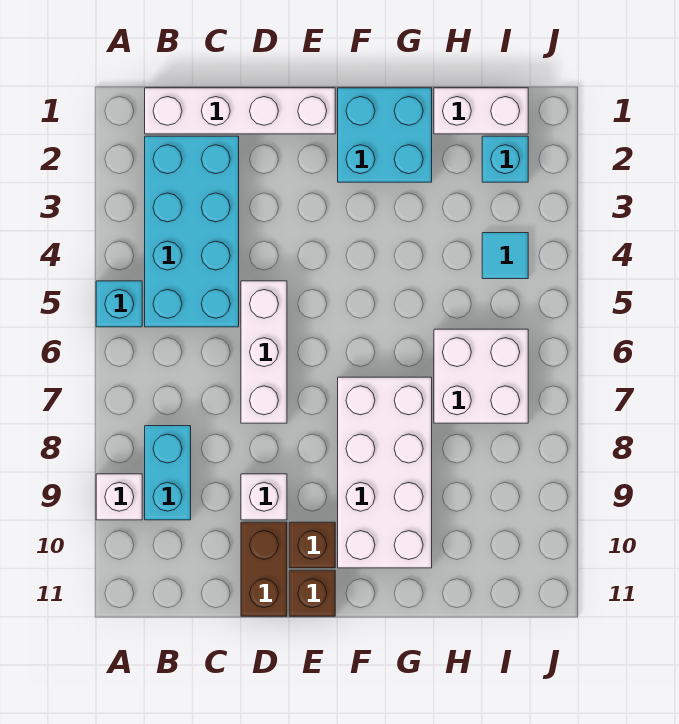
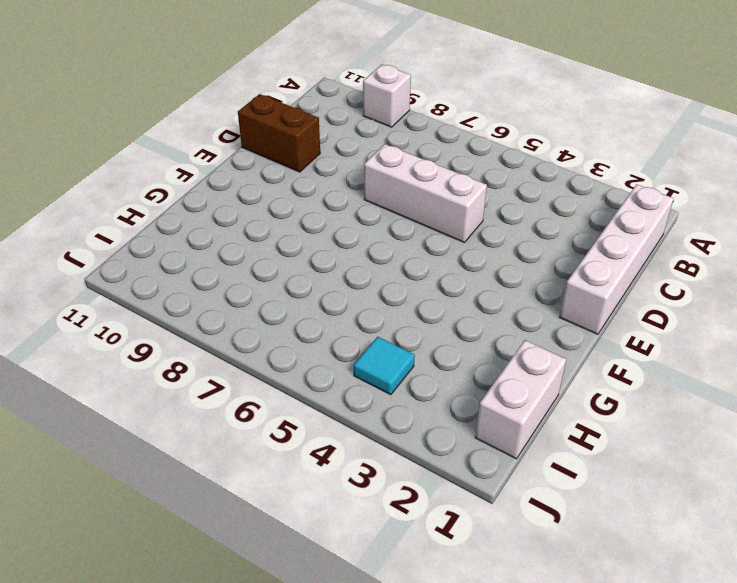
none -> cyan brick A5 level 1
none -> cyan brick B2:C5 level 1
none -> cyan brick B8:B9 level 1

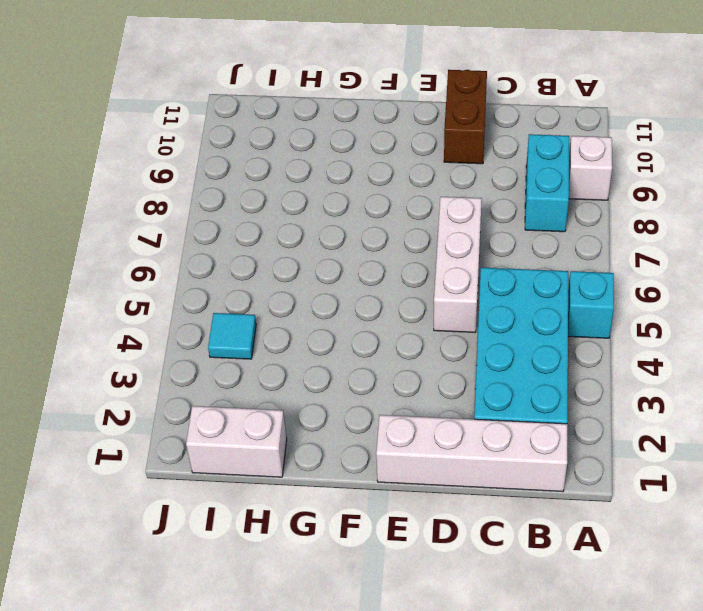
none -> white brick D9 level 1
none -> brown brick E10 level 1
none -> brown brick E11 level 1

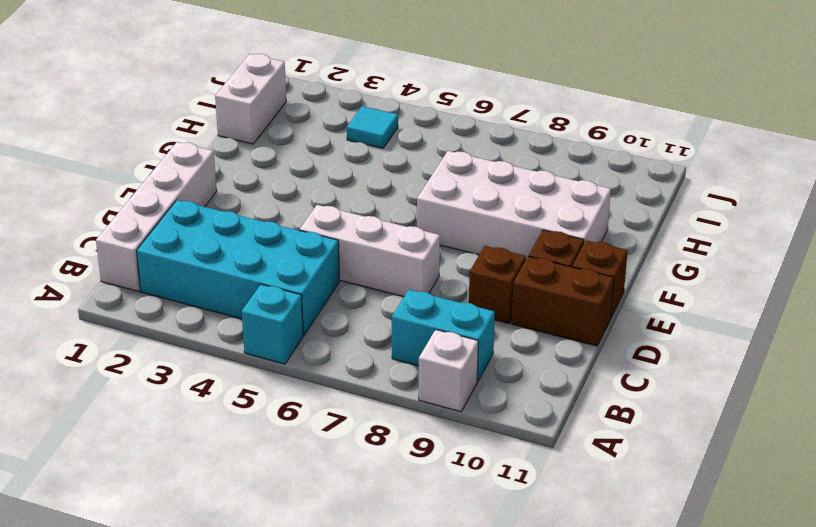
brown brick D9 level 1 -> white brick D9 level 1
none -> cyan brick F1:G2 level 1
none -> white brick H6:I7 level 1
none -> cyan brick I2 level 1

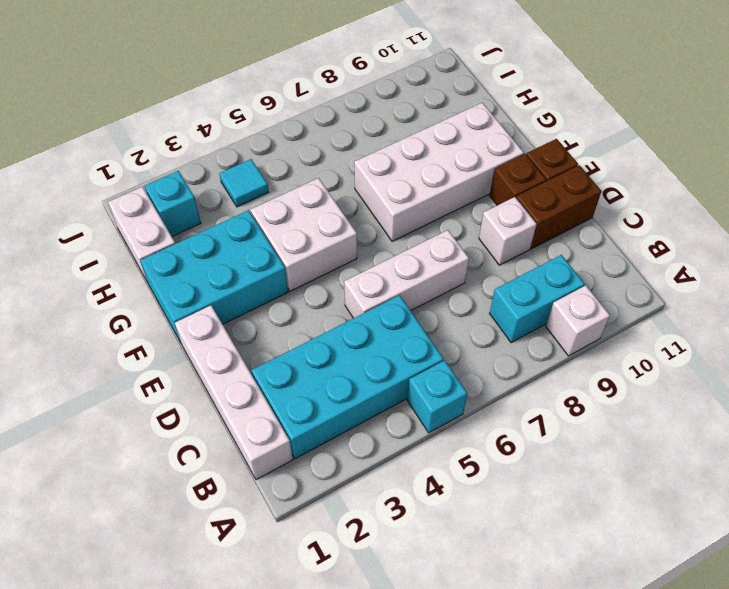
cyan brick F1:G3 level 1 -> cyan brick F1:G2 level 1
white brick F4:G5 level 1 -> white brick H6:I7 level 1

